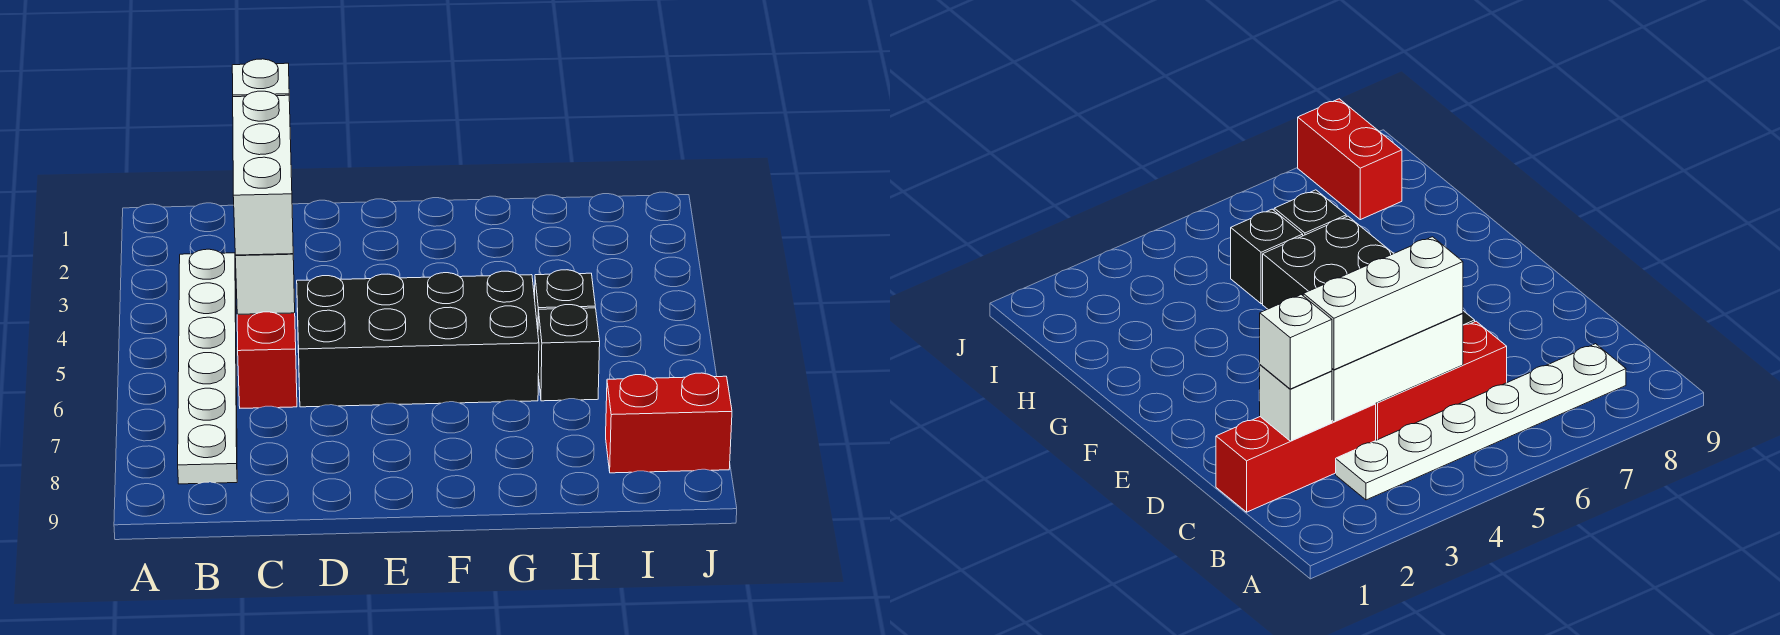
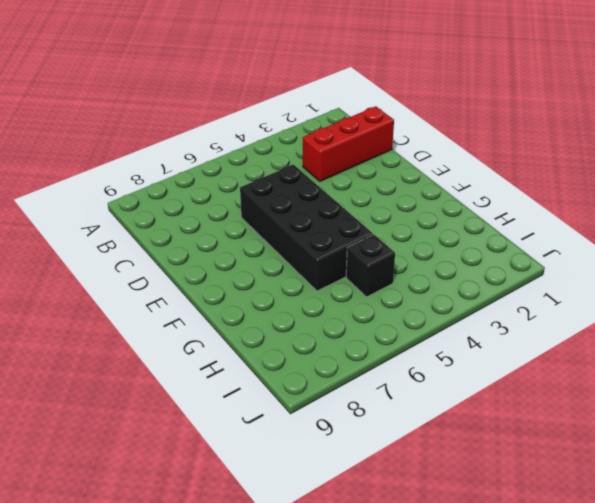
none -> white plate B3:B8 level 1
none -> red brick C4:C6 level 1

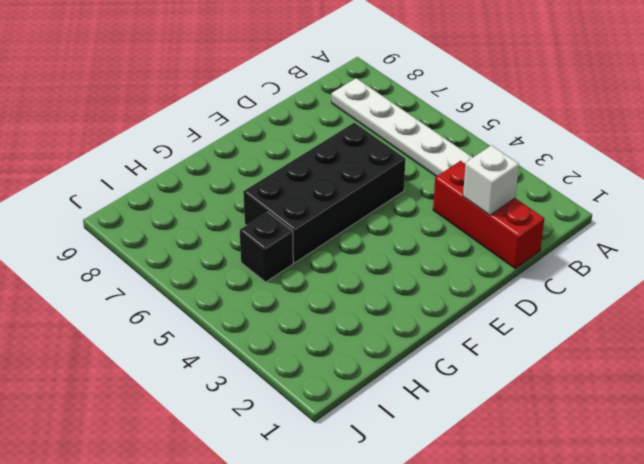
none -> red brick C4:C6 level 1
none -> black brick H6 level 1

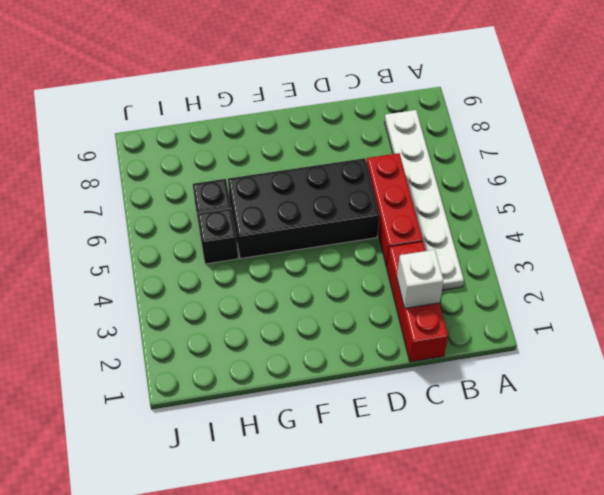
none -> red brick I8:J8 level 1
none -> white brick C3:C5 level 2

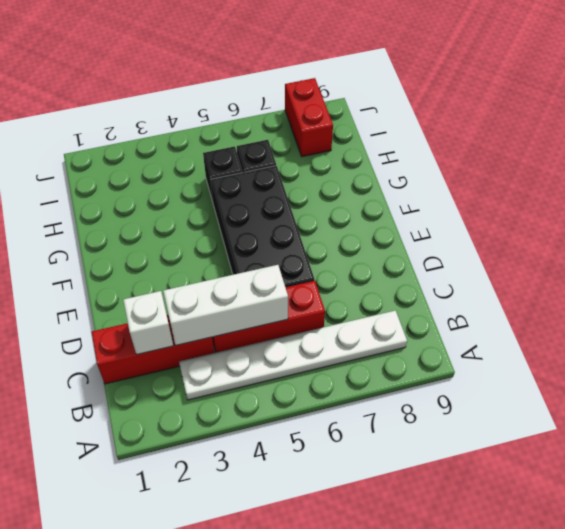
none -> white brick C2 level 3
none -> white brick C3:C5 level 3

